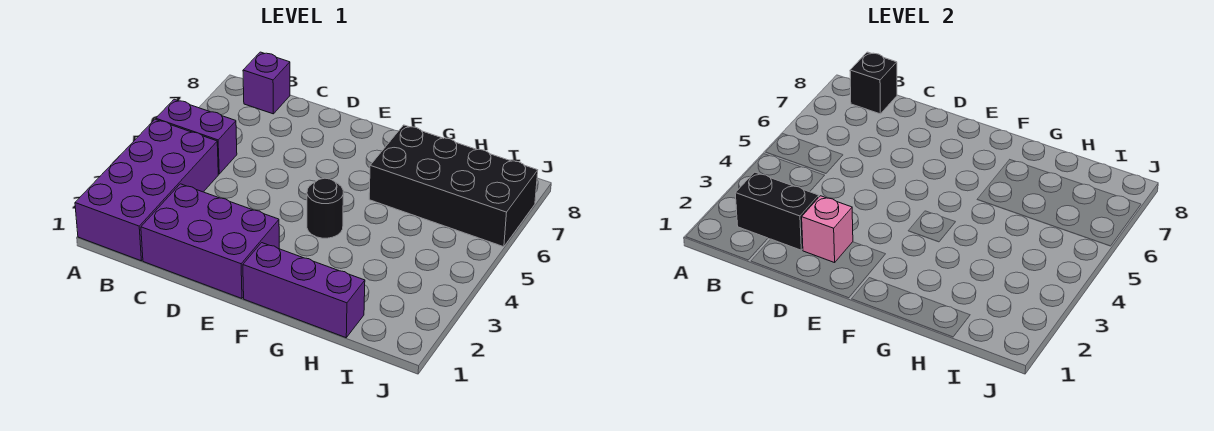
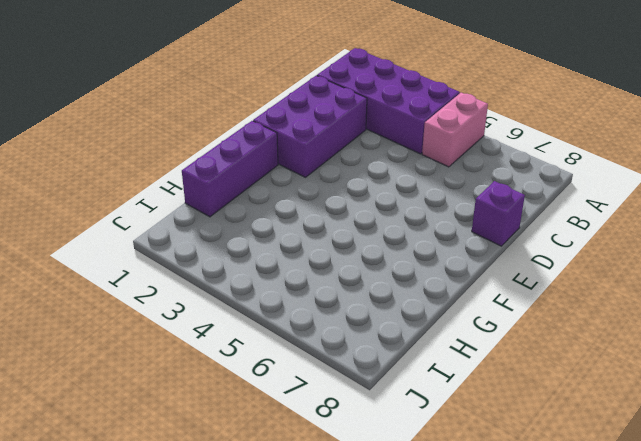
pink brick A5:B5 level 1 -> purple brick A5:B5 level 1
purple brick D8 level 1 -> purple brick B8 level 1
none -> black round brick F4 level 1
none -> black brick G6:J7 level 1

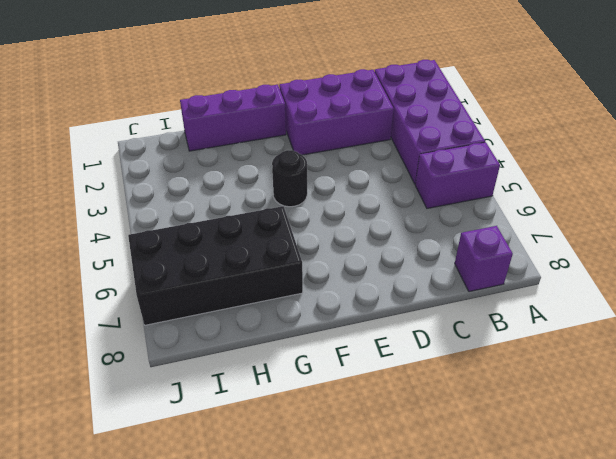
none -> black brick B2:C2 level 2
none -> black brick B8 level 2

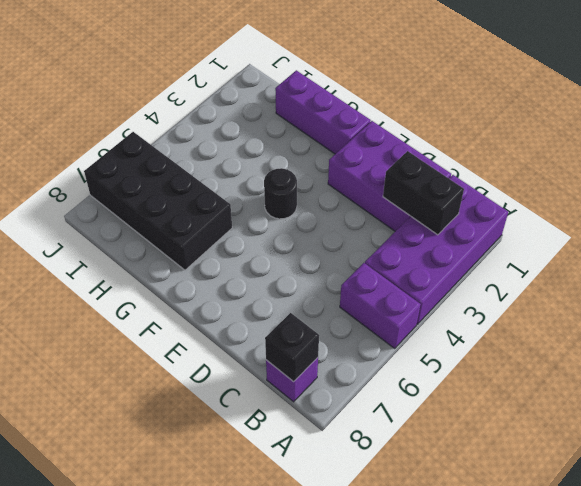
none -> pink brick D2 level 2

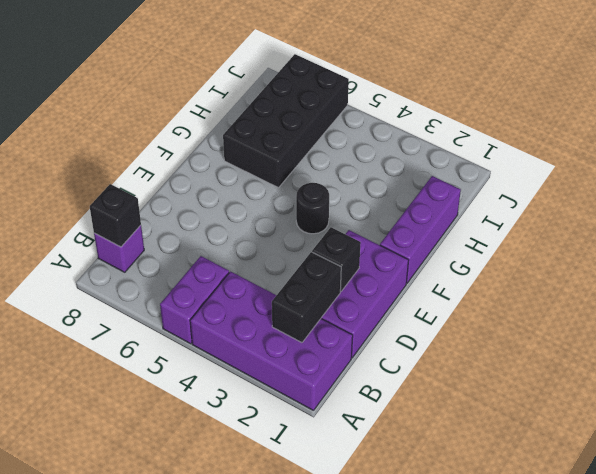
black brick D2 level 2 -> pink brick D2 level 2

